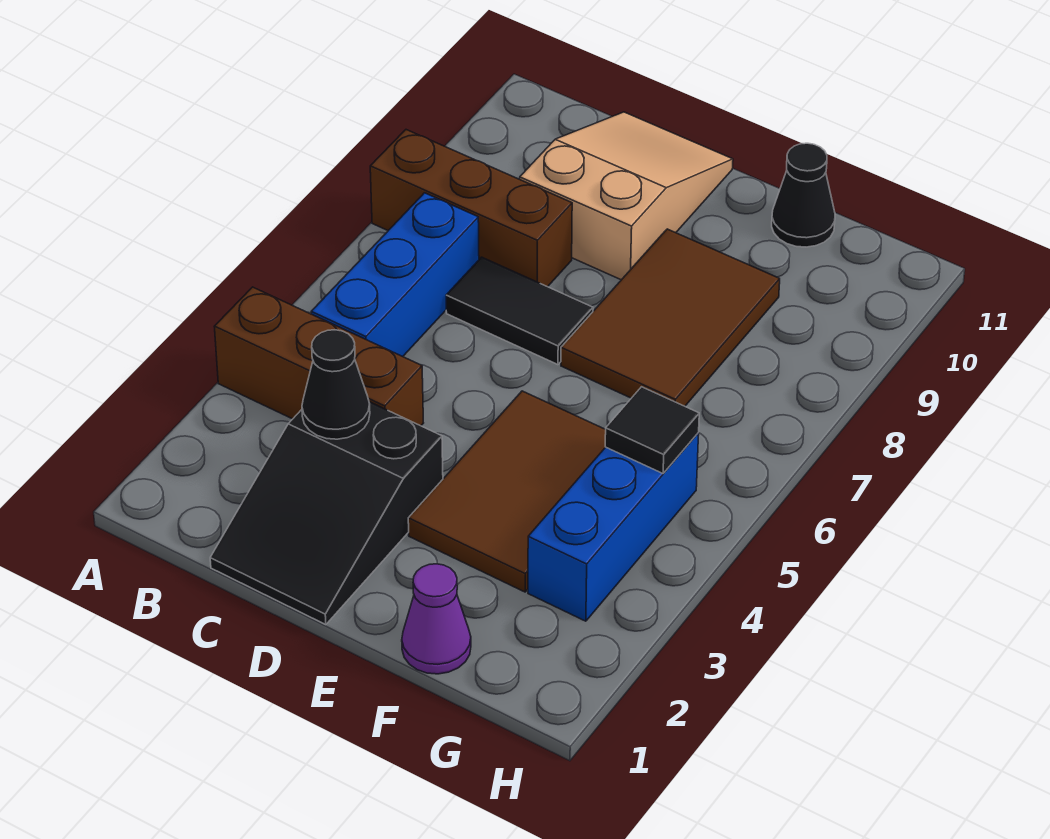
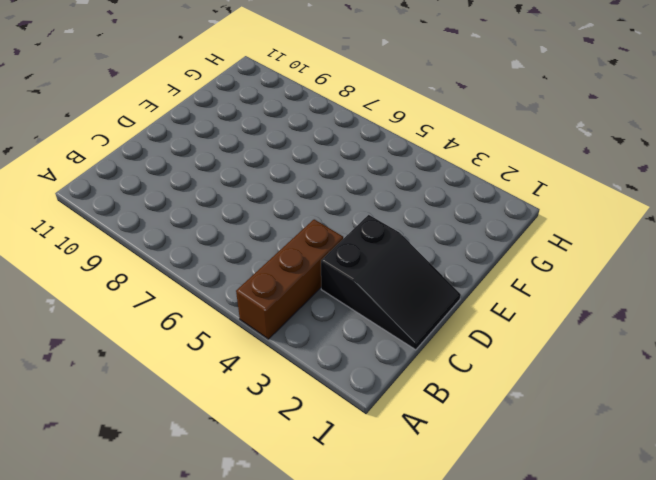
none -> brown brick A8:C8 level 1
none -> blue brick B5:B7 level 1
none -> black tile C7:D7 level 1

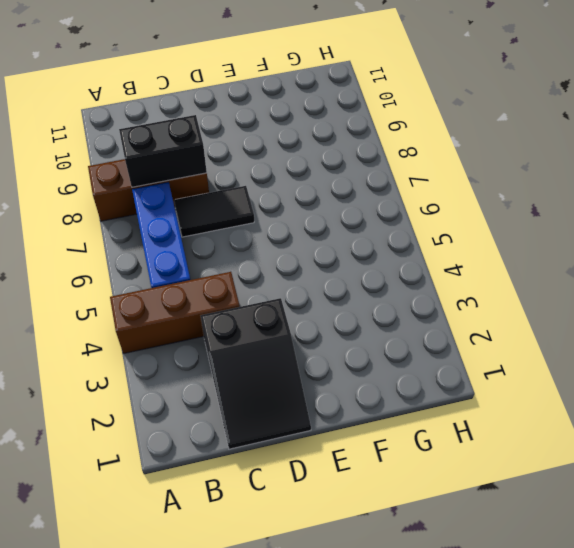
black brick B8:C8 level 2 -> none
none -> tan slope C9:D11 level 1 top 9
none -> brown tile E3:F5 level 1
none -> brown tile E7:F9 level 1

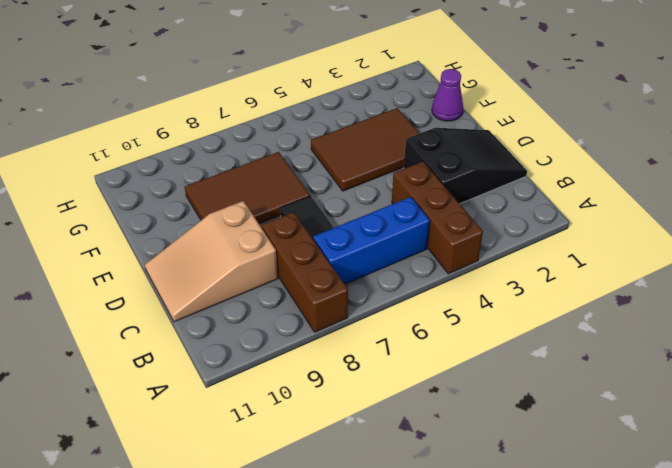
none -> black cone F11 level 1
none -> blue brick G3:G5 level 1
none -> black cone C3 level 2

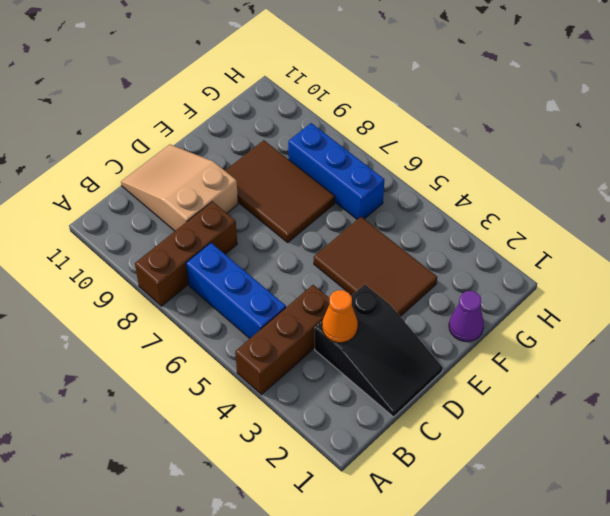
orange cone C3 level 2 -> black cone C3 level 2
blue brick G6:G8 level 1 -> blue brick G3:G5 level 1
none -> black tile C7:D7 level 1
none -> black cone F11 level 1
none -> black tile G5 level 2

